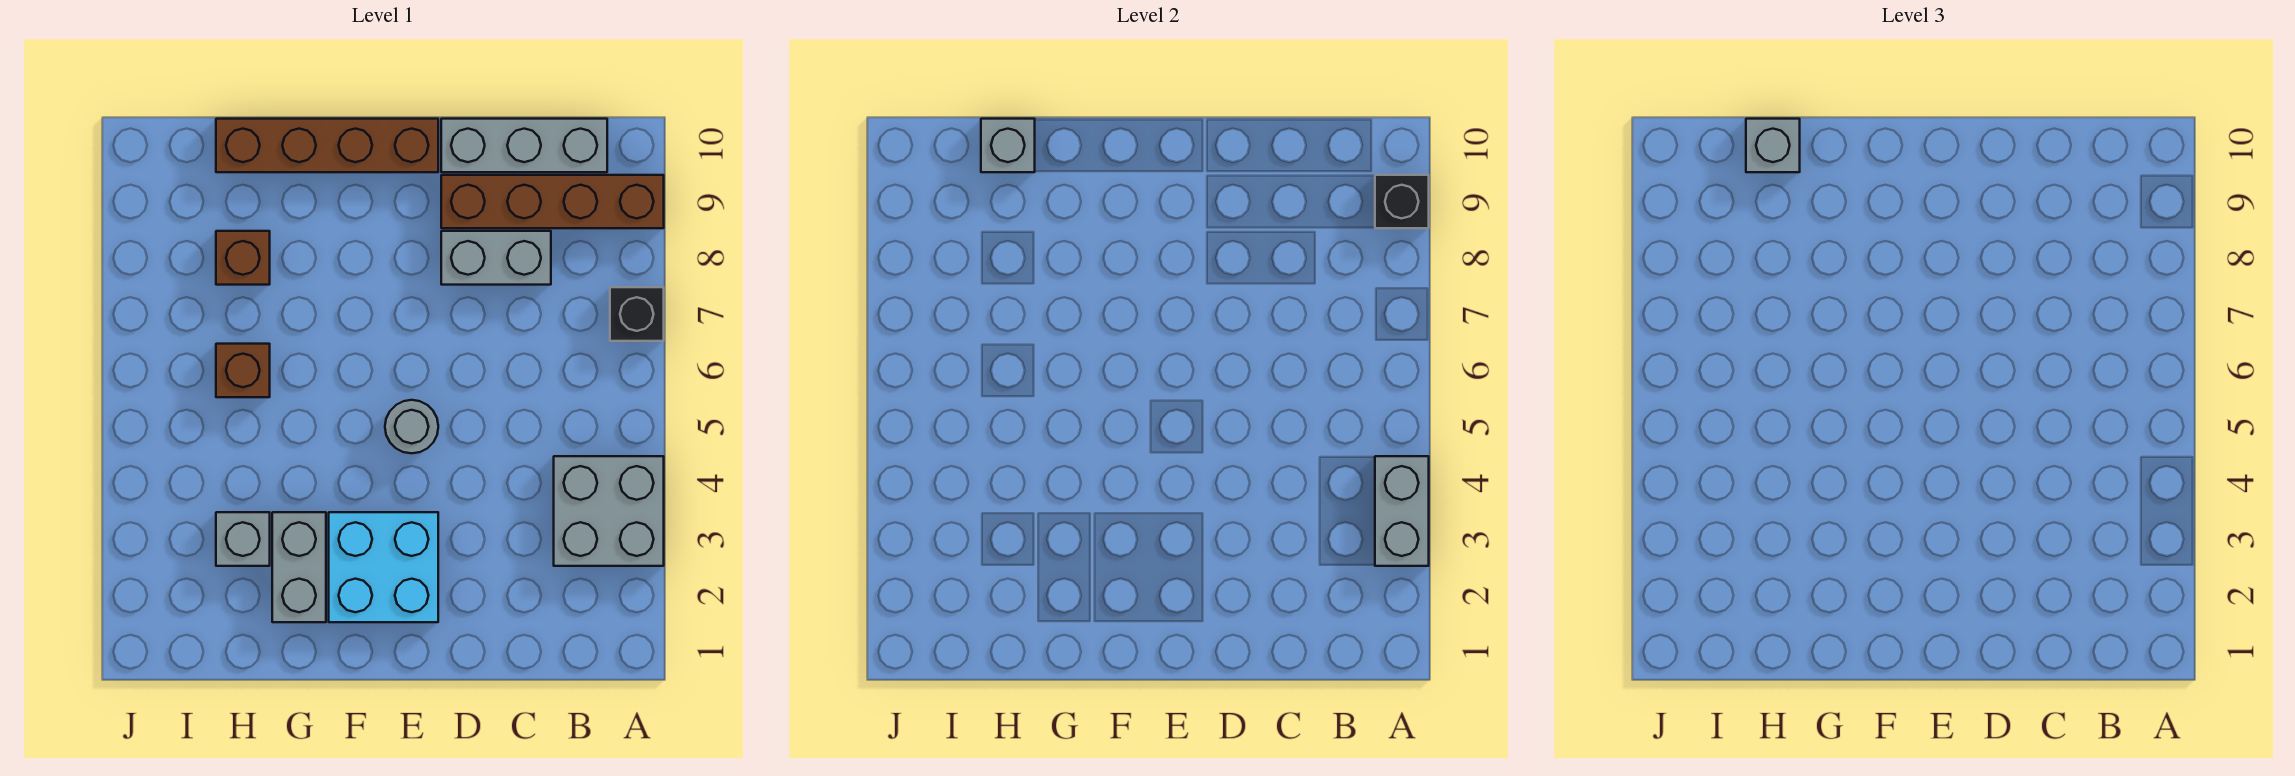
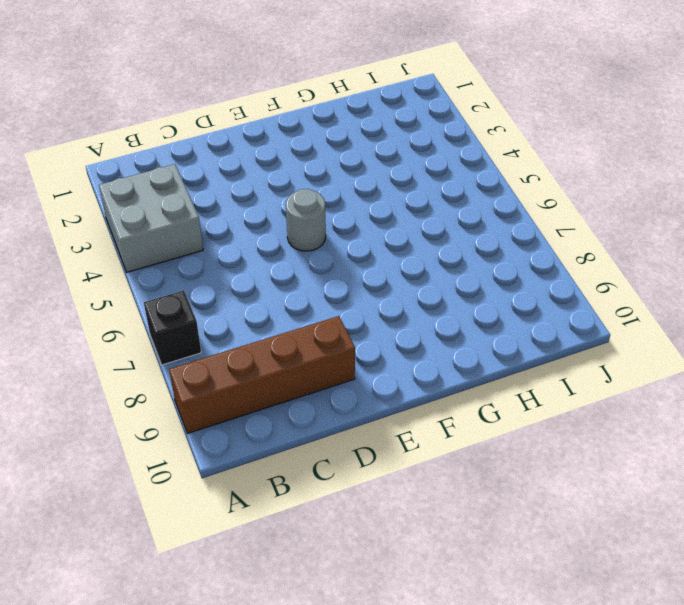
none -> grey brick B10:D10 level 1
none -> grey brick C8:D8 level 1
none -> cyan brick E2:F3 level 1

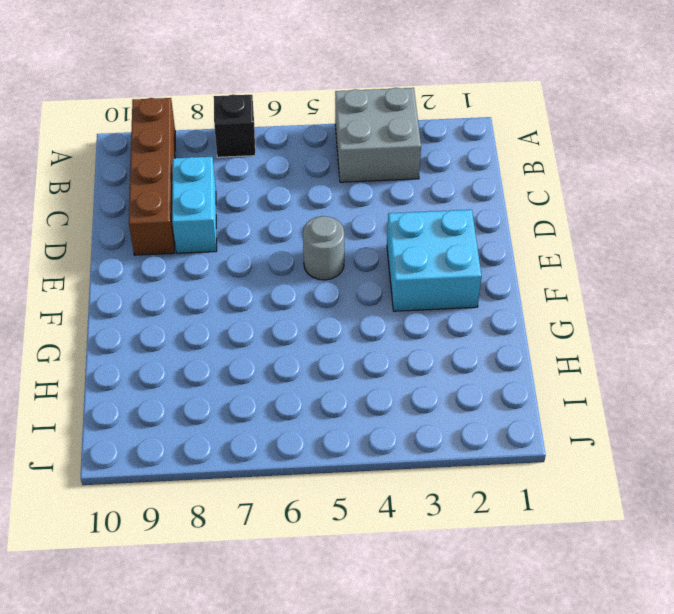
cyan brick C8:D8 level 1 -> grey brick C8:D8 level 1
none -> grey brick B10:D10 level 1
none -> brown brick E10:H10 level 1
none -> grey brick G2:G3 level 1

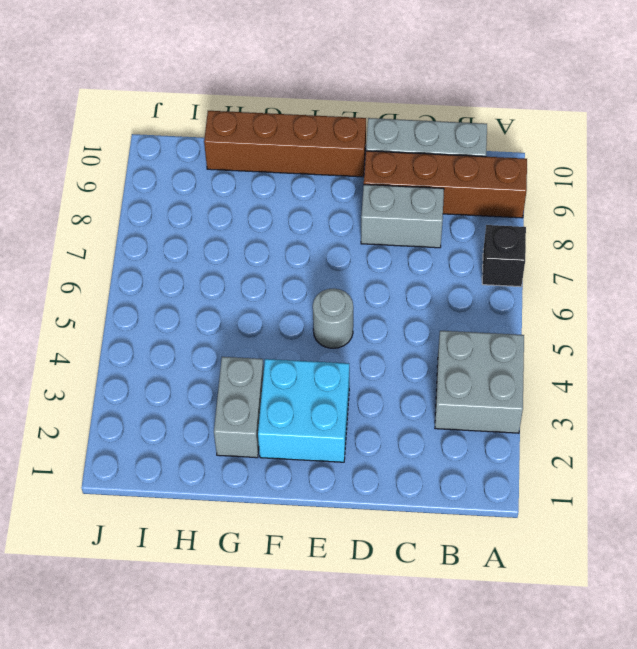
none -> grey brick H3 level 1
none -> brown brick H6 level 1
none -> brown brick H8 level 1

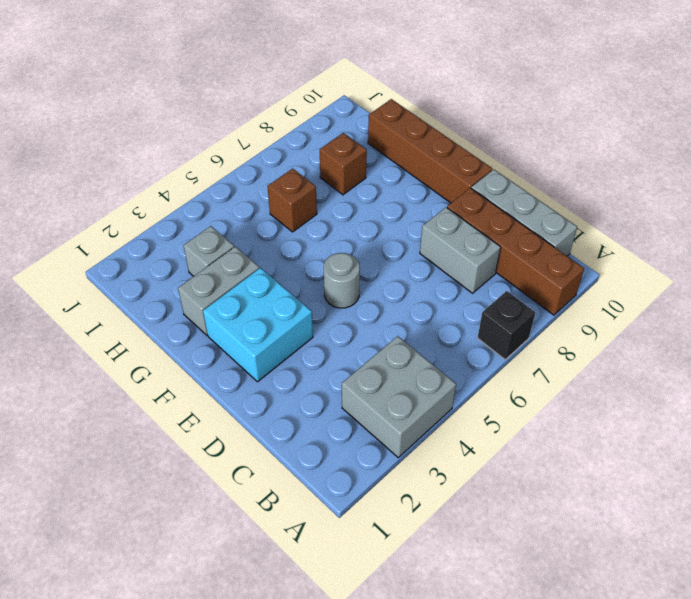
none -> grey brick A3:A4 level 2
none -> black brick A9 level 2
none -> grey brick H10 level 2

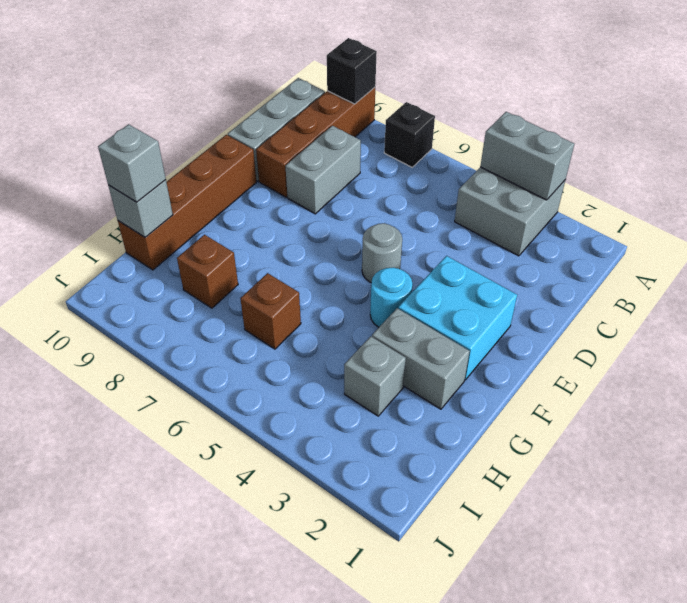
cyan round brick F4 level 1 -> none

